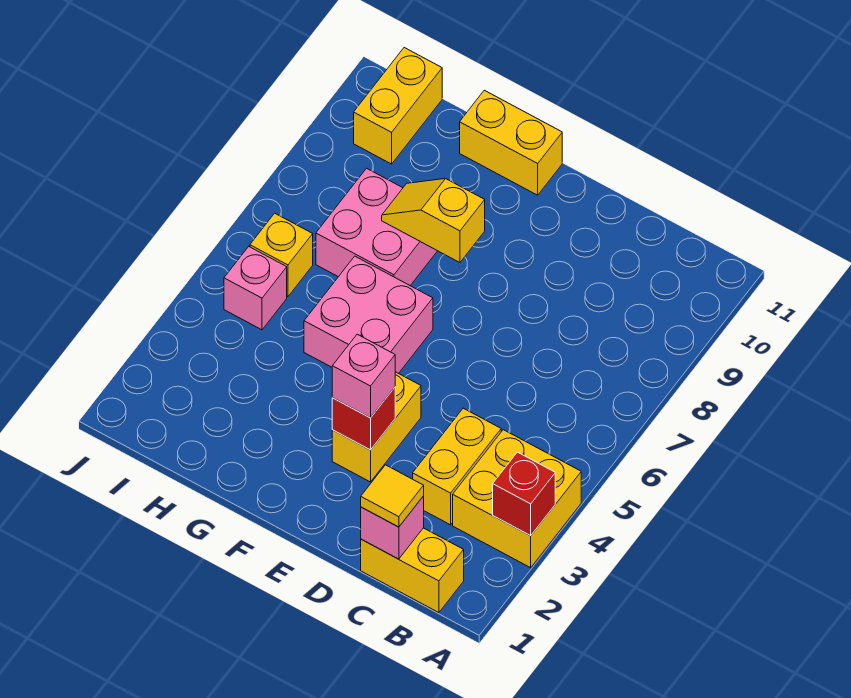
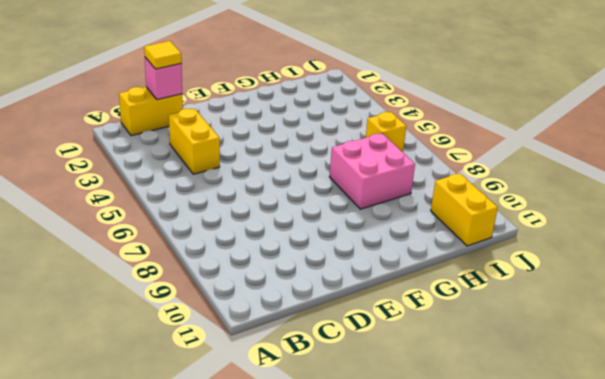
none -> yellow brick A3:B4 level 1
none -> yellow brick E3:E4 level 1
none -> pink brick F5:G6 level 1

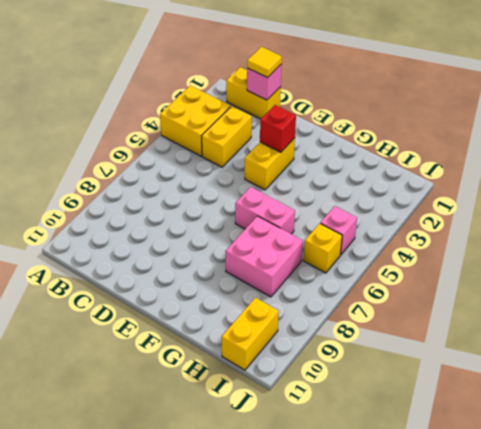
pink brick F6:G6 level 1 -> pink brick F5:G6 level 1
none -> yellow brick F11:G11 level 1
none -> red brick A3 level 2
none -> yellow slope F8:G8 level 2 top F

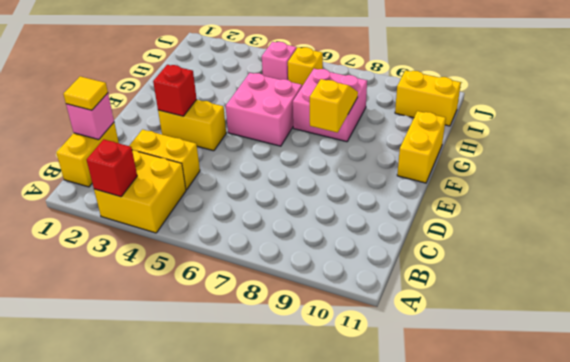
none -> pink brick E3 level 3

